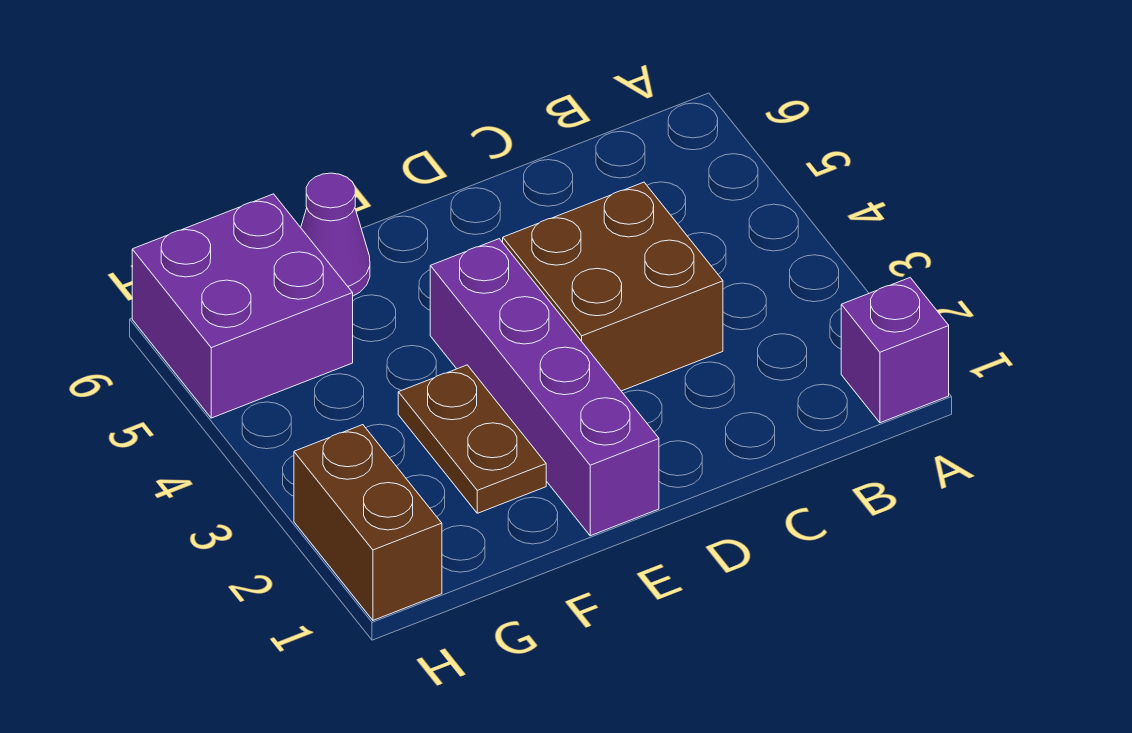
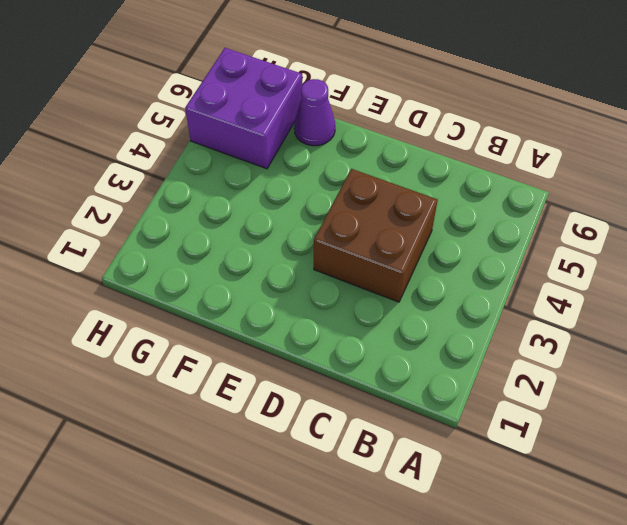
none -> purple brick A1 level 1
none -> purple brick E1:E4 level 1

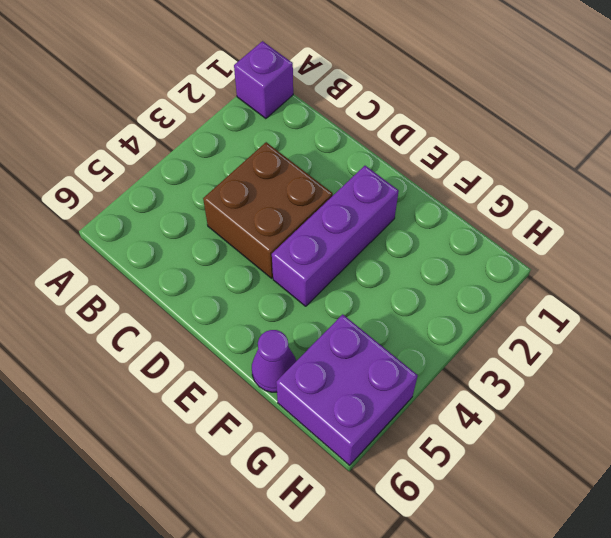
purple brick E2:E4 level 1 -> purple brick E1:E4 level 1
none -> brown plate F2:F3 level 1
none -> brown brick H1:H2 level 1

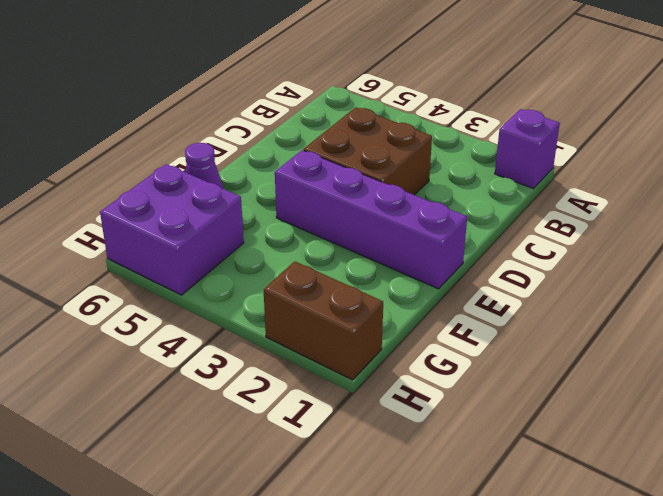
none -> brown plate F2:F3 level 1

